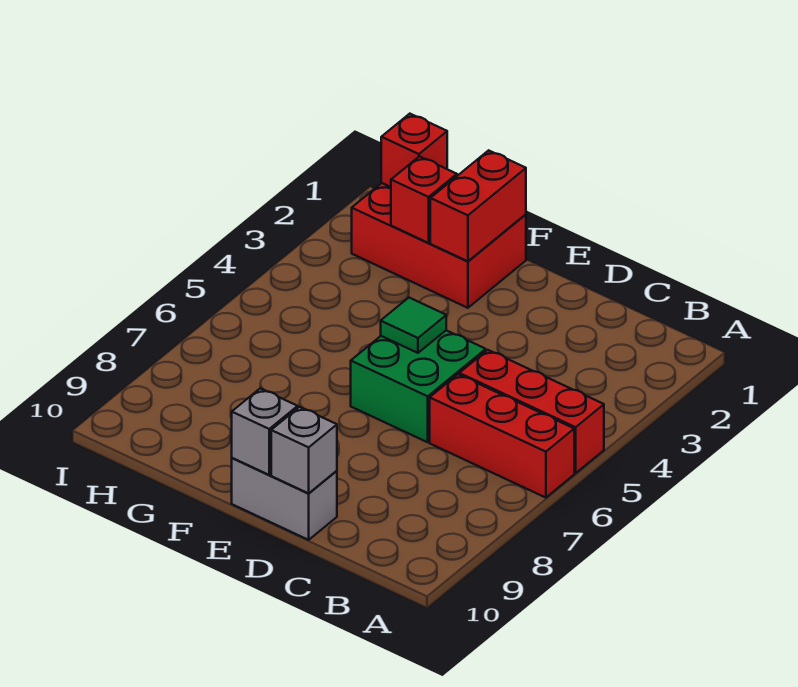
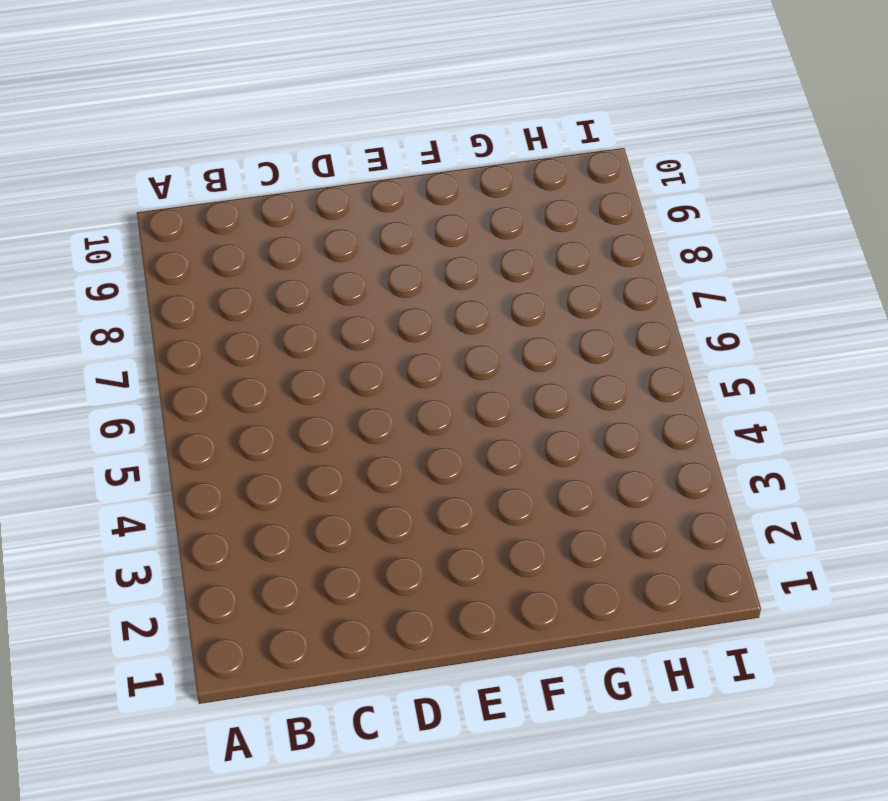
none -> red brick A5:C5 level 1
none -> red brick A6:C6 level 1

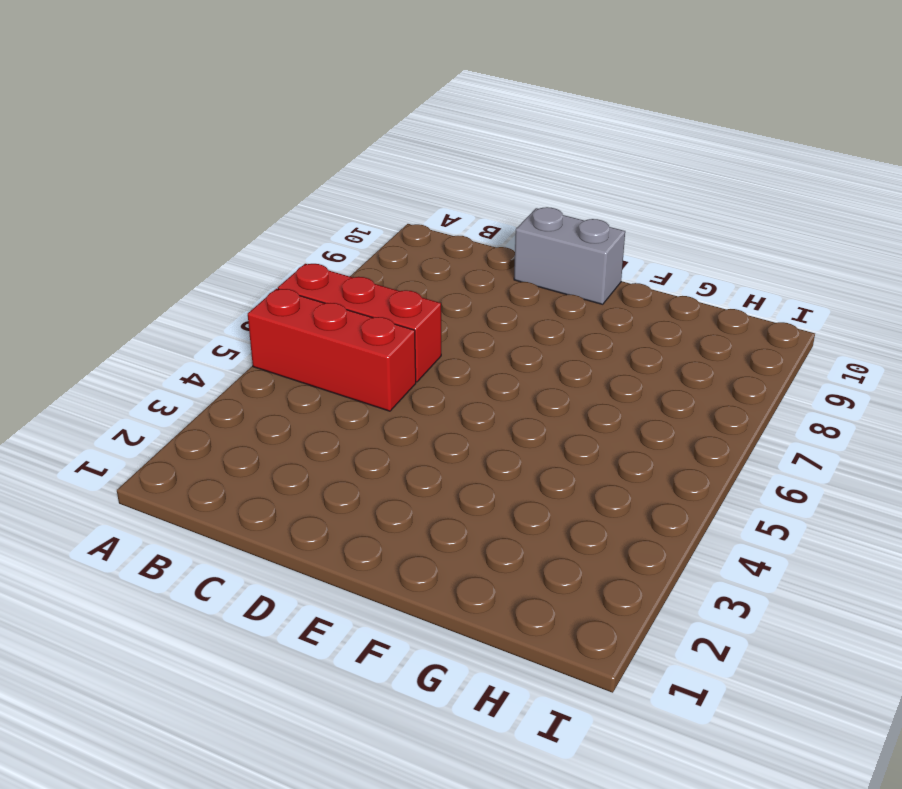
none -> green brick D5:E6 level 1
none -> red brick F1:H2 level 1

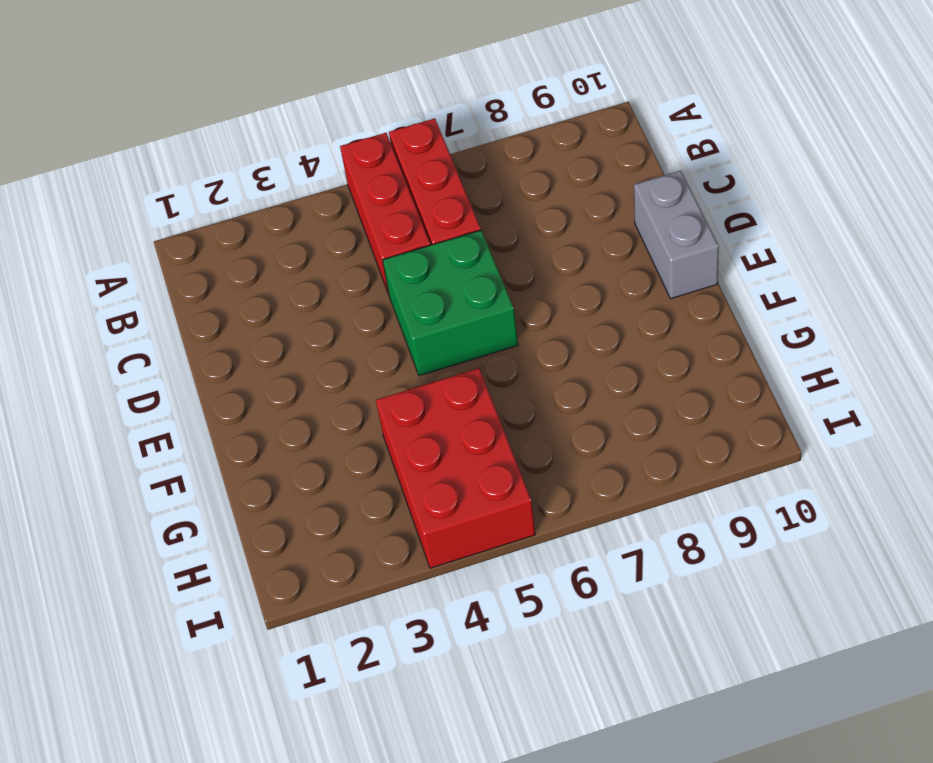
red brick G4:I5 level 1 -> red brick F1:H2 level 1
none -> grey brick D10 level 2
none -> green tile E5 level 2

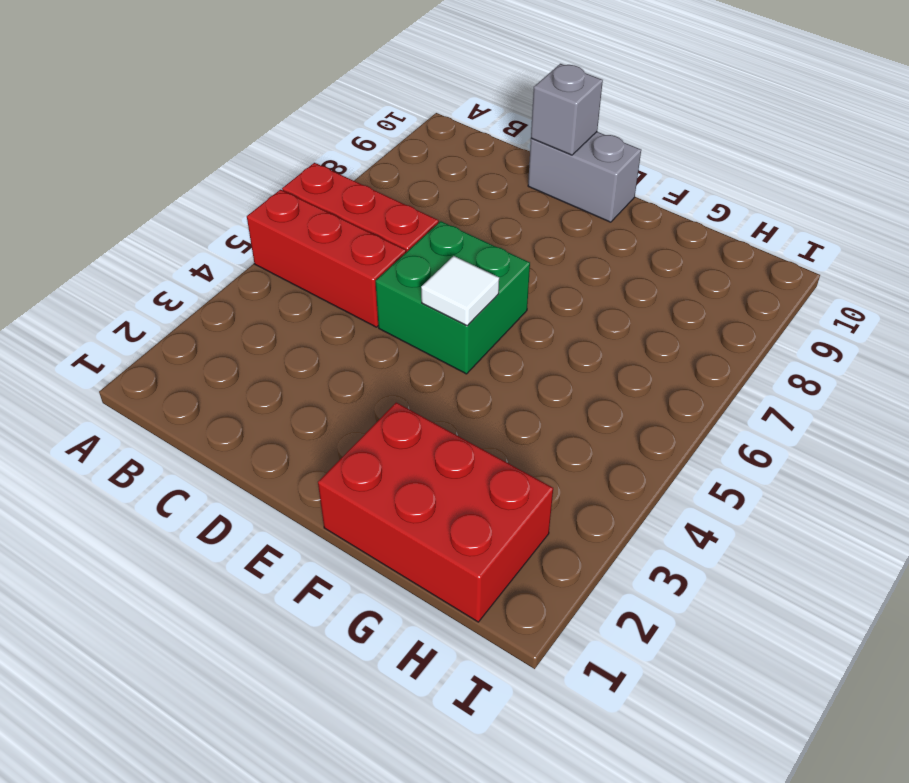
white tile E5 level 2 -> green tile E5 level 2
none -> grey brick E10 level 2
none -> red brick F1:F2 level 2

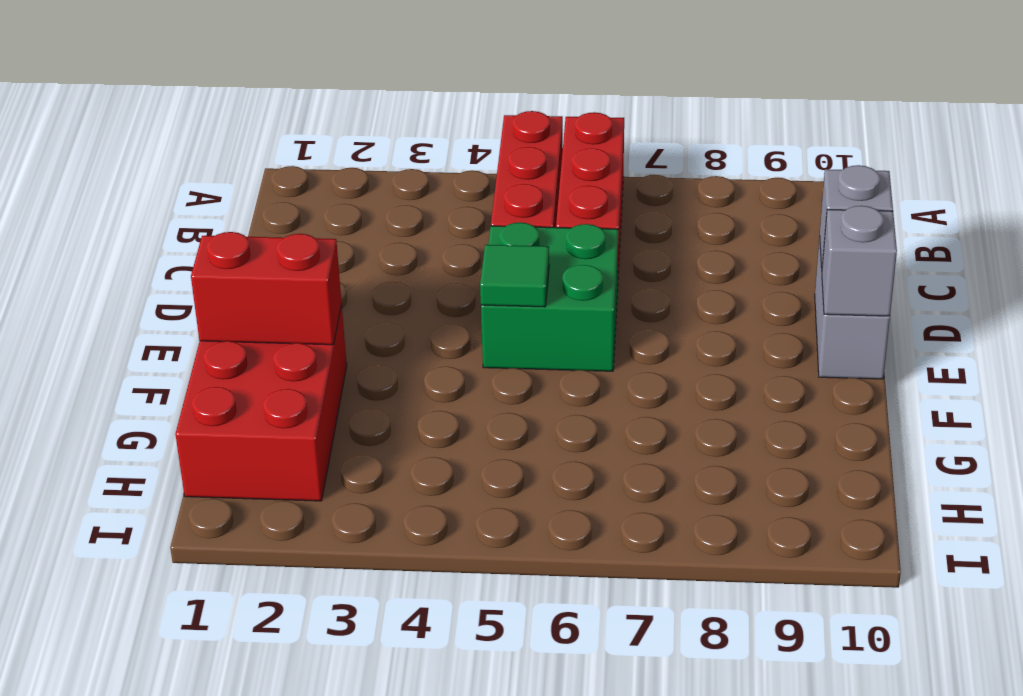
none -> red brick G2 level 2
none -> red brick H1 level 2

